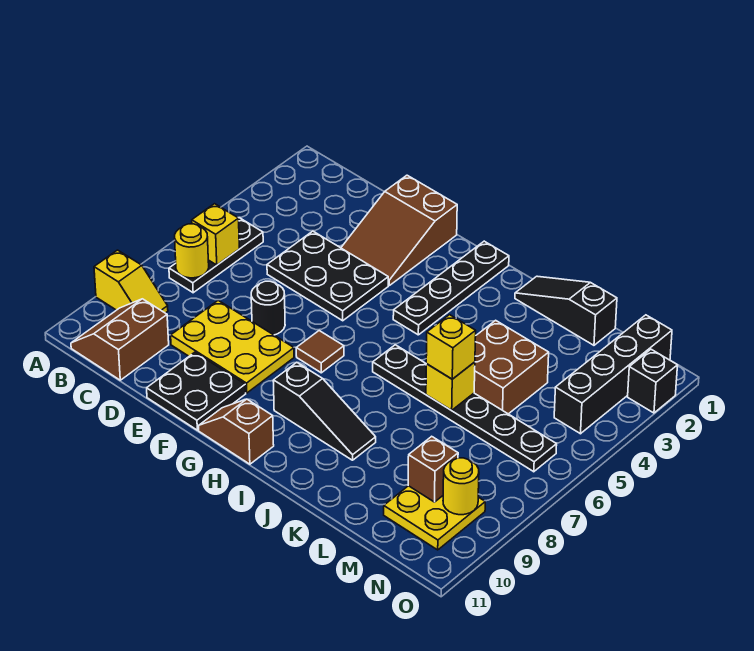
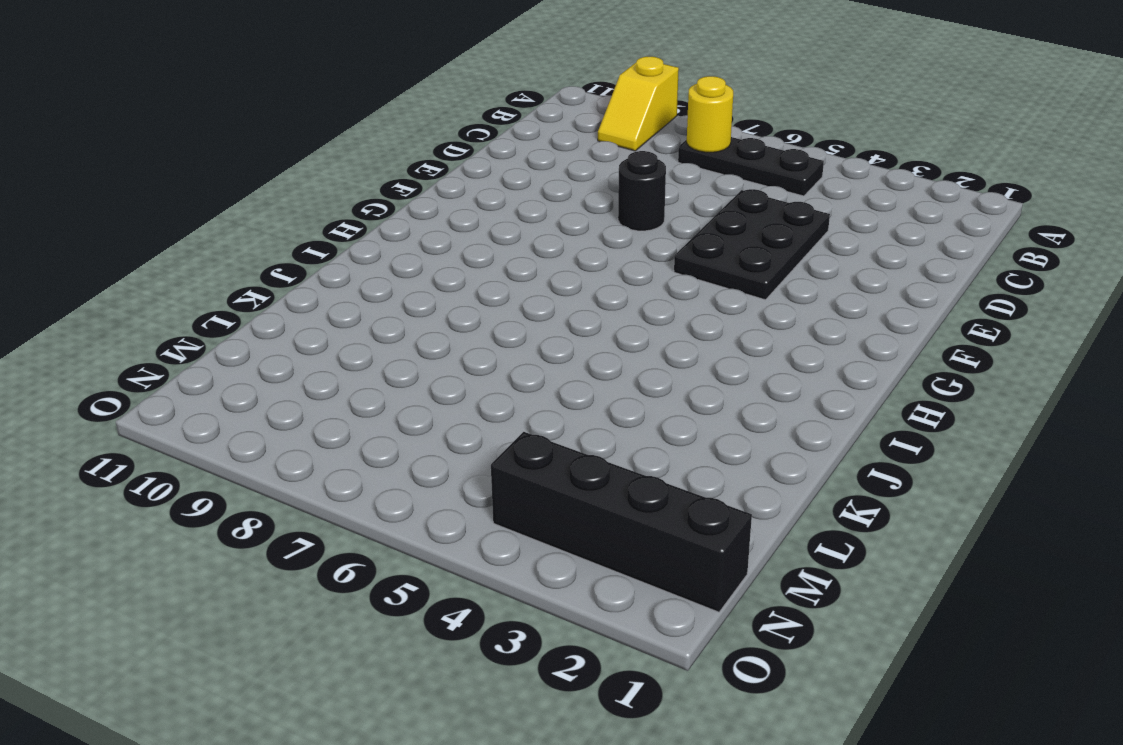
none -> brown slope B10:C11 level 1 top C
none -> yellow plate D8:F9 level 1
none -> brown slope E1:F3 level 1 top 1

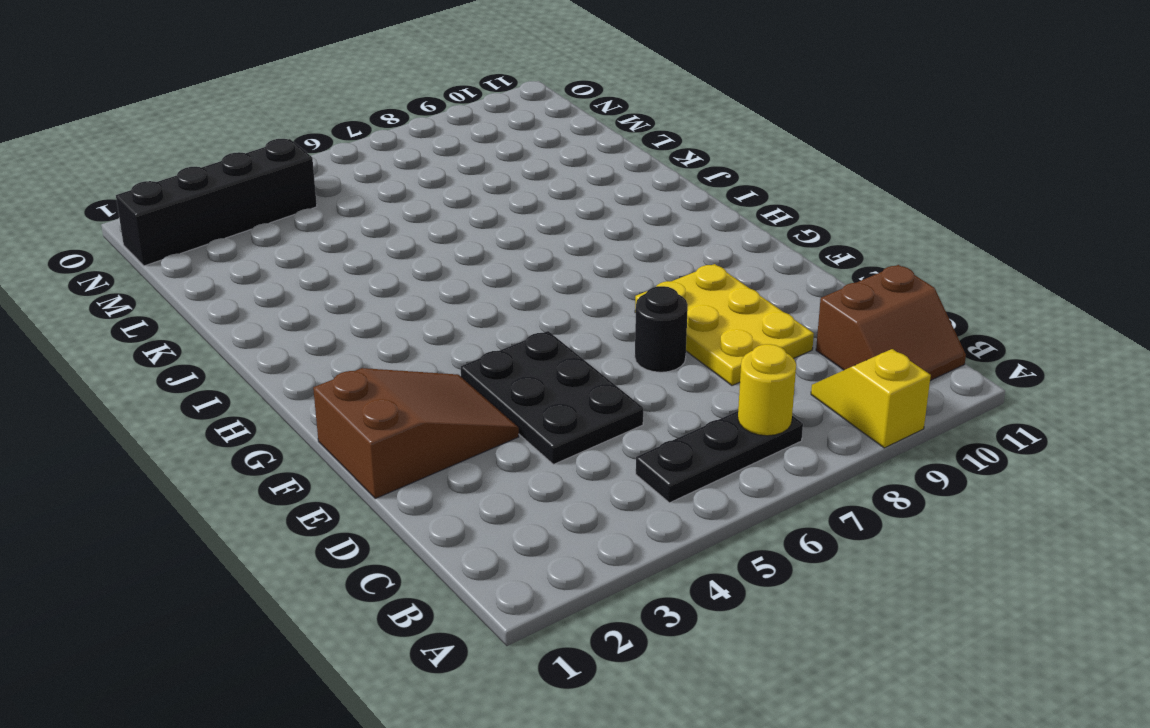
none -> black plate E10:F11 level 1
none -> brown tile G7 level 1
none -> brown slope G11:H11 level 1 top H

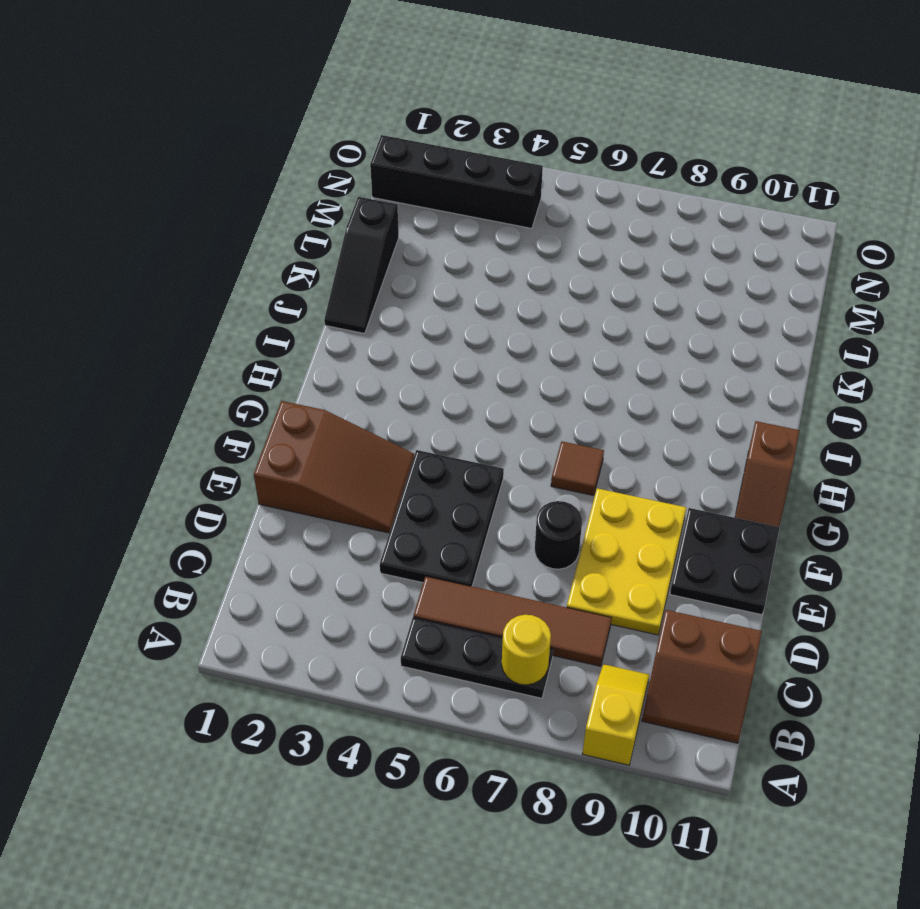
brown tile C5:C8 level 1 -> none
none -> black plate H1:H4 level 1
none -> black slope H9:J9 level 1 top H
none -> black plate I6:N6 level 1

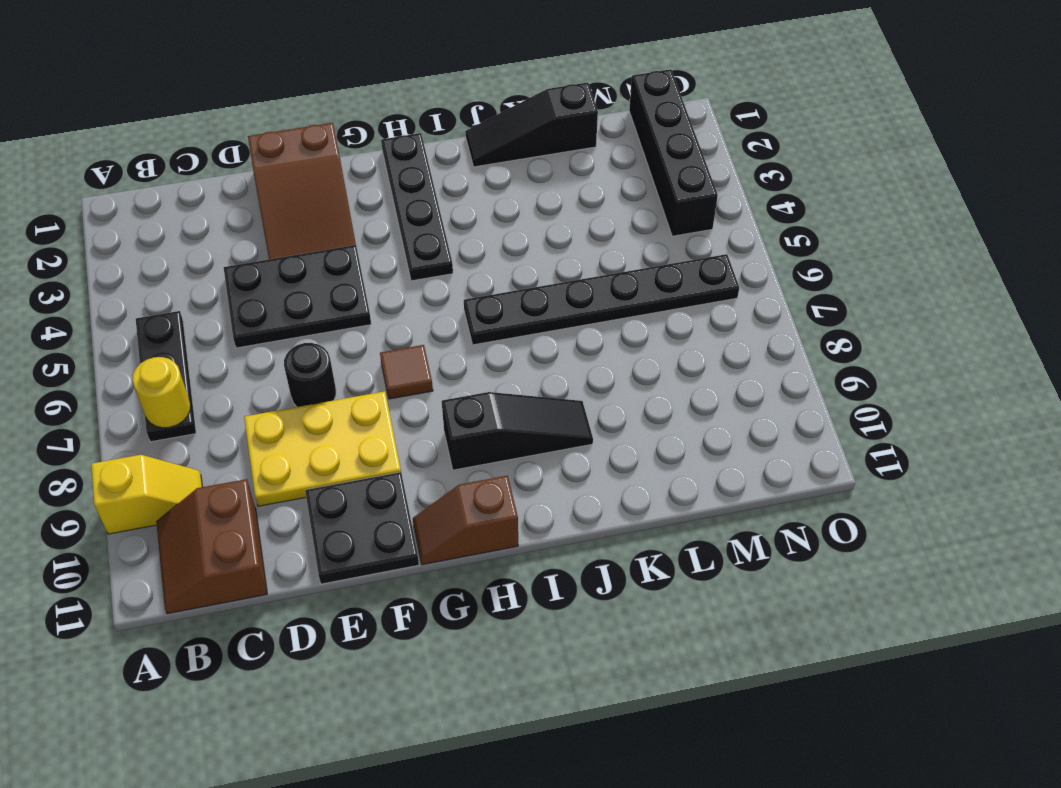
none -> brown brick K4:L5 level 1
none -> yellow plate M9:N10 level 1
none -> black brick O2 level 1

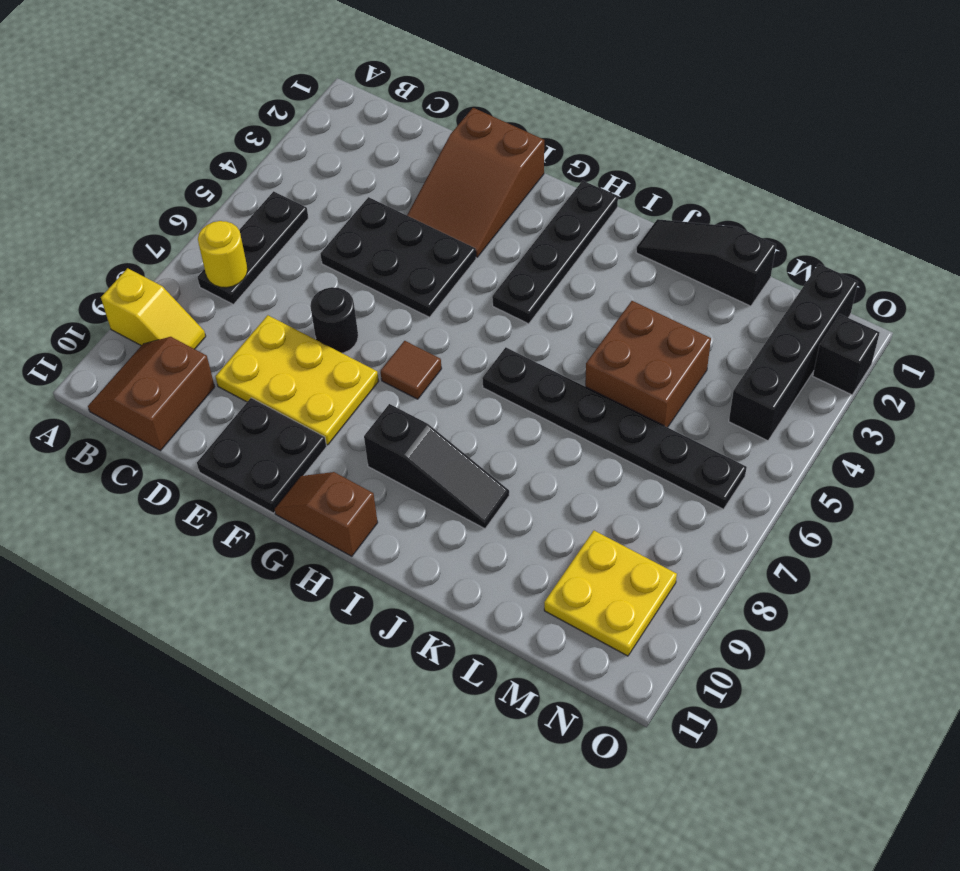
none -> yellow brick B6 level 2
none -> yellow brick K6 level 2
none -> brown brick M9 level 2

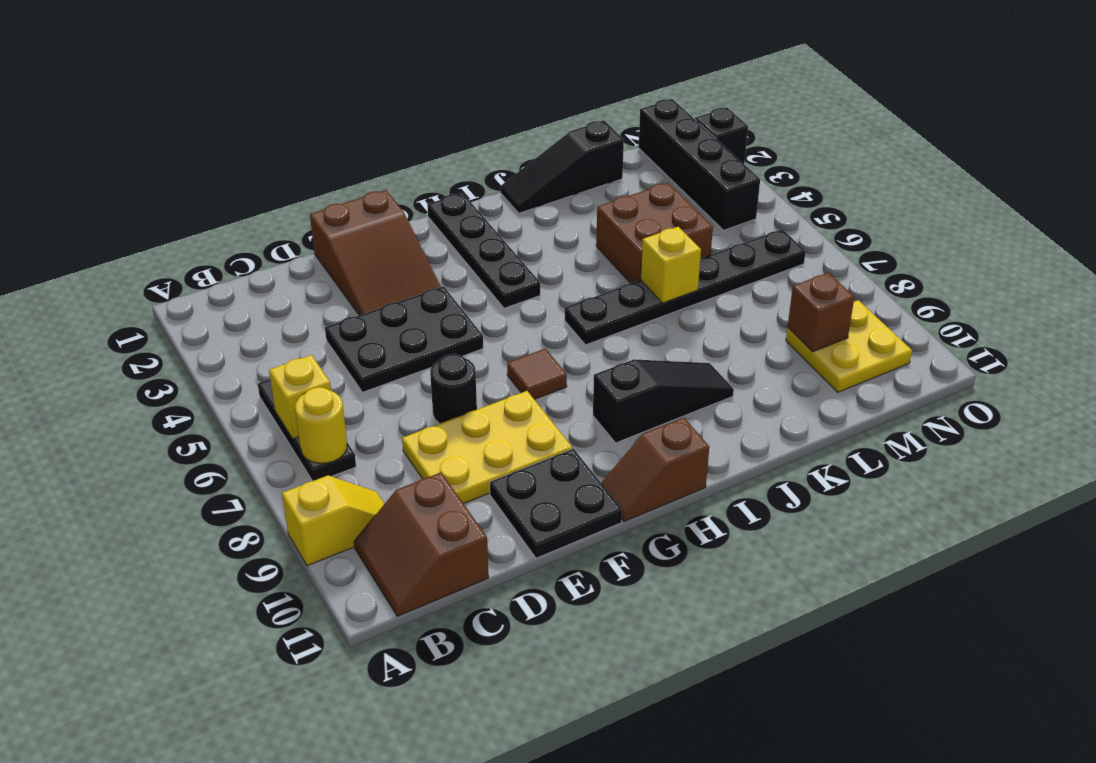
none -> yellow round brick N9 level 2
none -> yellow brick K6 level 3

